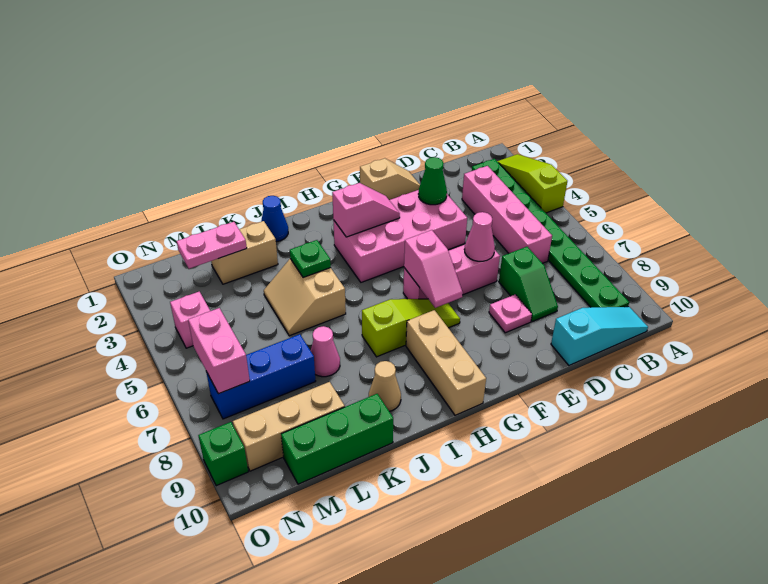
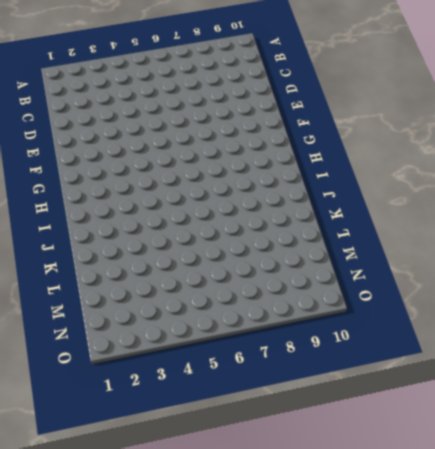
none -> lime slope A2:A4 level 1 top 4
none -> green plate B2:B9 level 1
none -> cyan slope B10:D10 level 1 top D

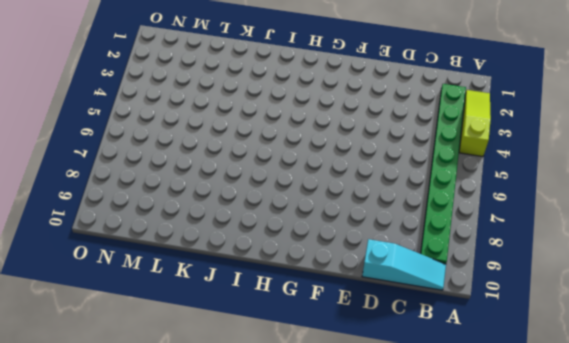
none -> pink brick C3:C6 level 1
none -> green slope D7:D8 level 1 top 7
none -> tan slope E1:F1 level 1 top F

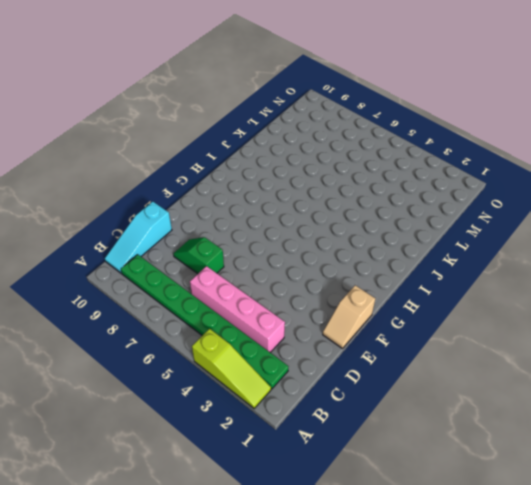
none -> pink brick E3:H4 level 1
none -> pink brick E6:G6 level 1
none -> pink plate E8 level 1

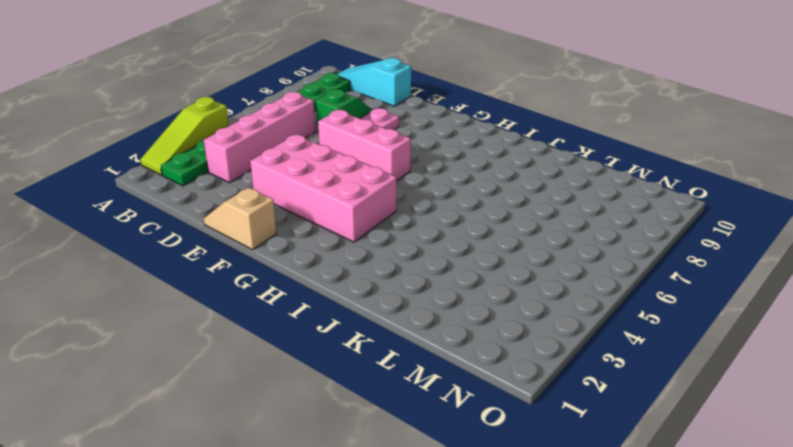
none -> lime slope G7:I7 level 1 top I
none -> tan brick H8:H10 level 1
none -> blue cone J1 level 1

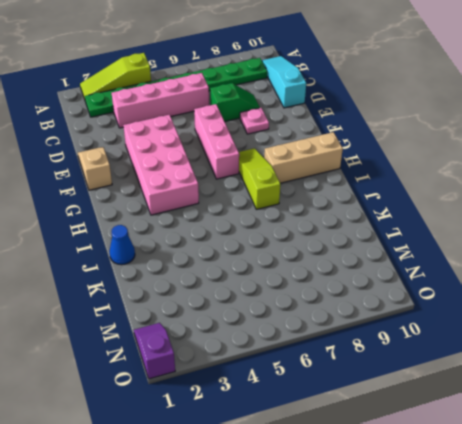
purple slope N1:O1 level 1 top O -> none
none -> tan slope J4:K5 level 1 top J
none -> tan cone J9 level 1
none -> tan brick K2:L2 level 1

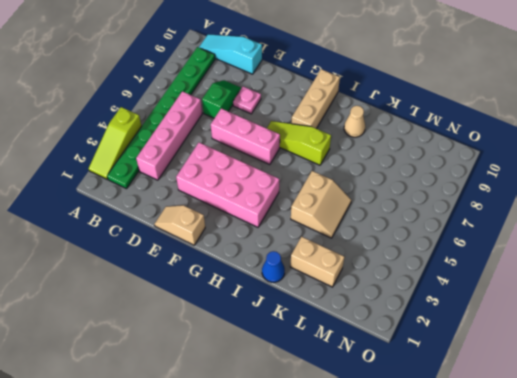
none -> pink cone K7 level 1
none -> green brick K10:M10 level 1
none -> blue brick L7:N7 level 1

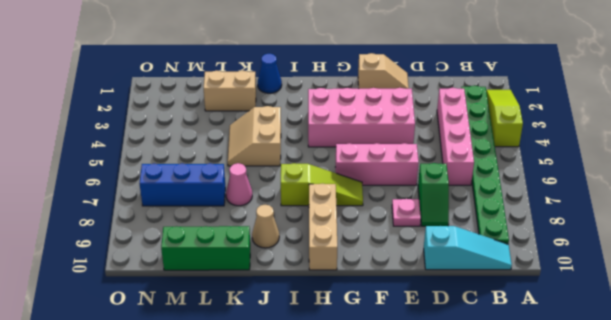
none -> tan brick L9:N9 level 1
none -> pink brick N4 level 1
none -> green brick O9 level 1

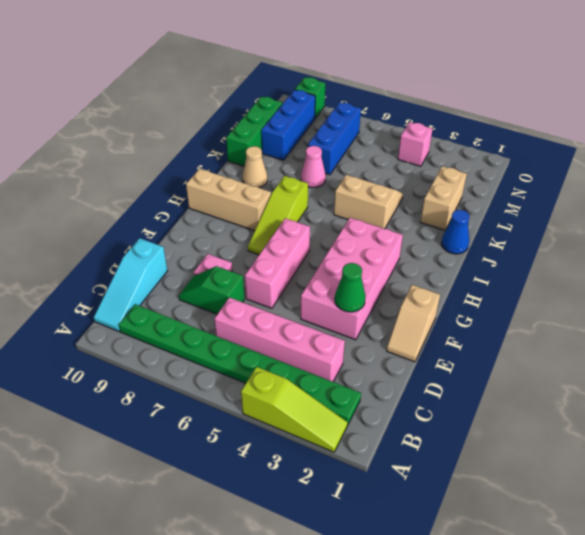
blue brick L9:N9 level 1 -> tan brick L9:N9 level 1
none -> pink cone E6 level 2
none -> pink slope G3:H3 level 2 top H
none -> pink slope G6:G7 level 2 top 6

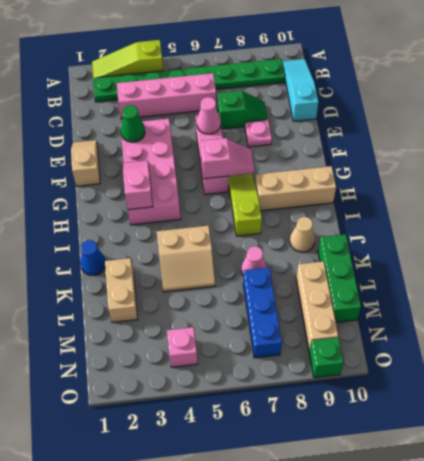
none -> green plate J4 level 2
none -> pink plate L2:M2 level 2
none -> pink brick N6:N7 level 2

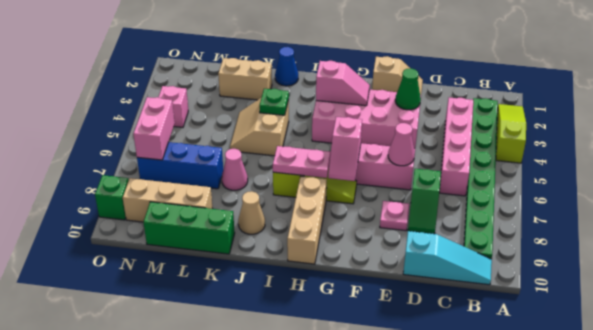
pink plate H7:I7 level 2 -> pink plate L2:M2 level 2

